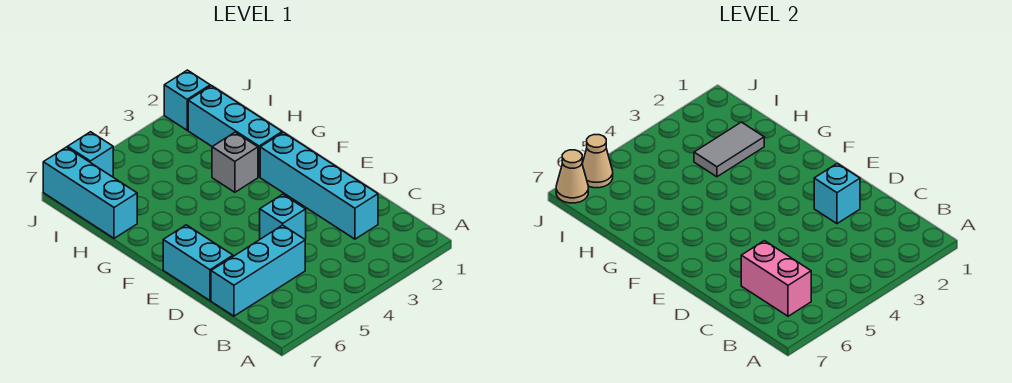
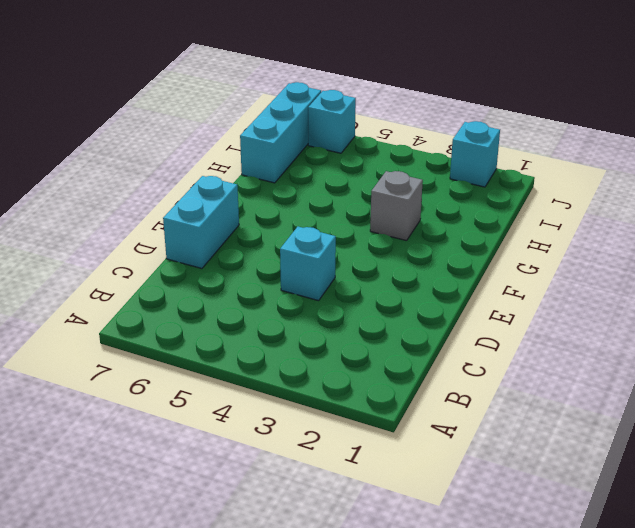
none -> cyan brick C2:F2 level 1
none -> cyan brick C5:C7 level 1
none -> cyan brick G2:I2 level 1

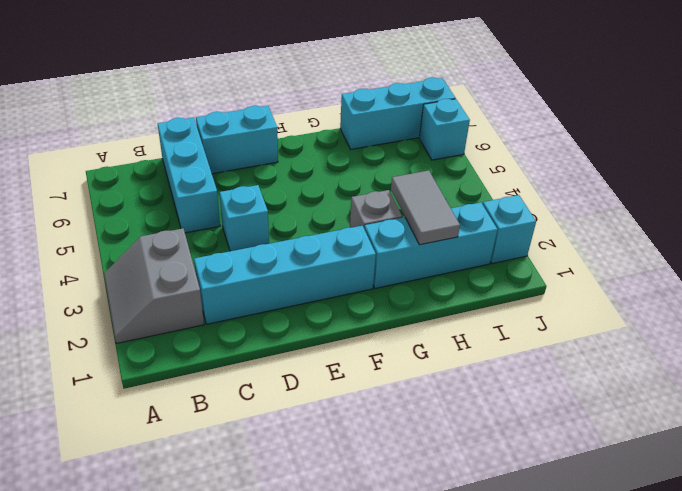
grey slope A2:B3 level 1 top B -> none
none -> pink brick B6:C6 level 2
none -> cyan brick D2 level 2
none -> tan cone J6 level 2

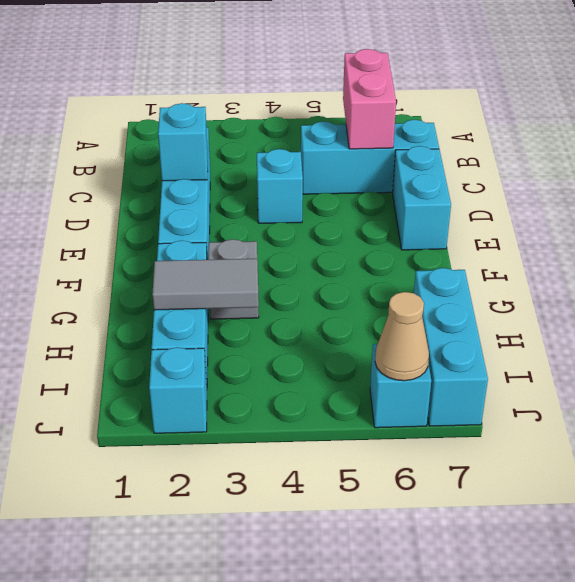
none -> tan cone J7 level 2

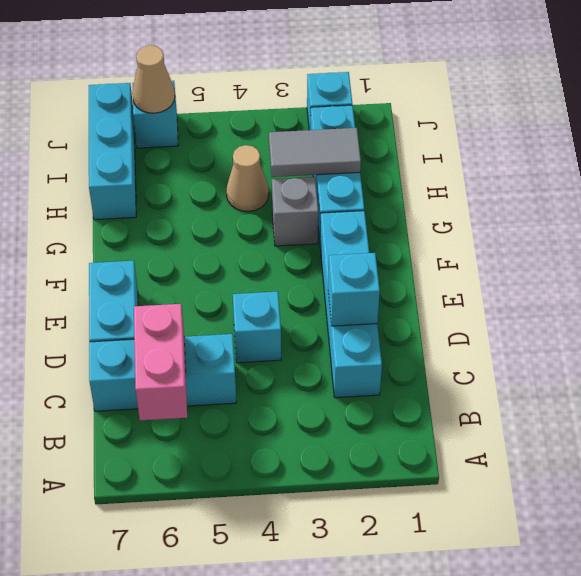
tan cone H4 level 1 -> tan cone J7 level 2

